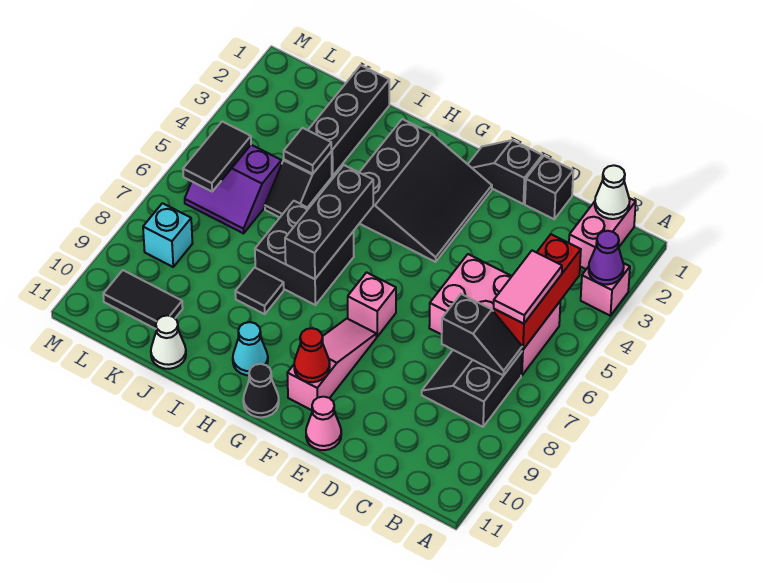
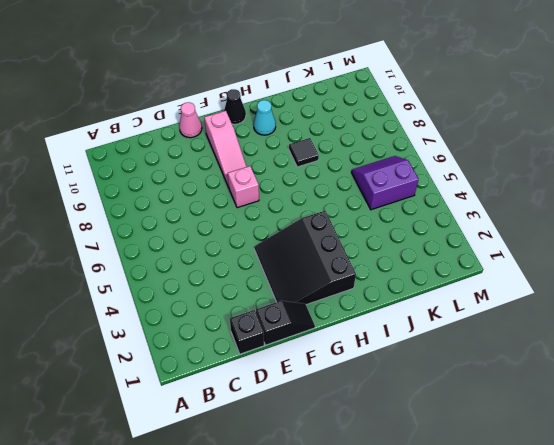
none -> pink brick A3 level 1
none -> pink brick B1:B2 level 1
none -> pink brick B5:D6 level 1

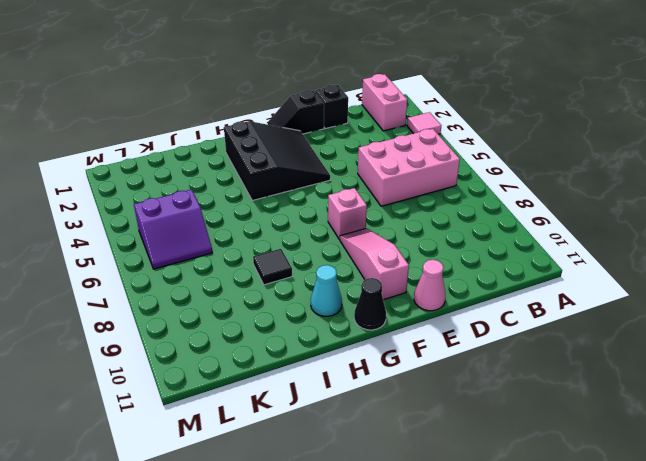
pink tile A3 level 1 -> pink brick A3 level 1
none -> black slope B7:C8 level 1 top B
none -> black brick H6:I7 level 1
none -> black brick J1:J3 level 1

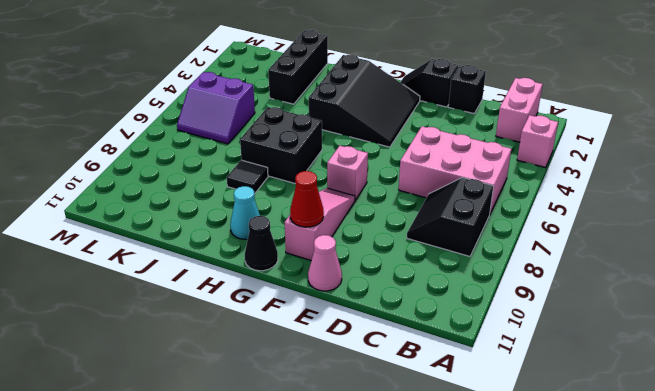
none -> black slope J4:J5 level 1 top 4
none -> white cone J11 level 1
none -> black tile K10:L10 level 1

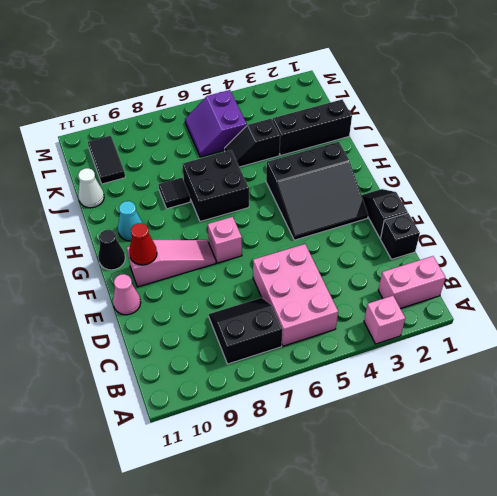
none -> cyan brick L8 level 1
none -> purple cone A3 level 2
none -> white cone B1 level 2

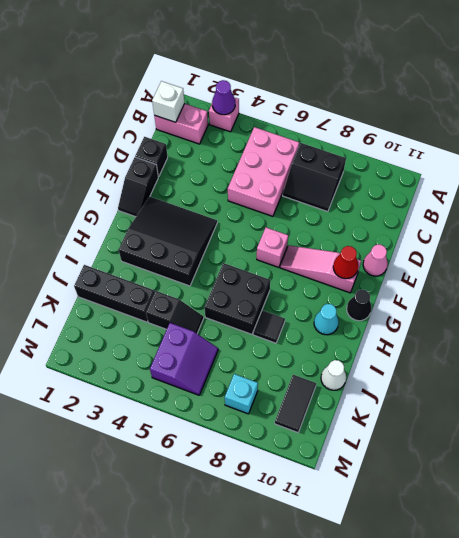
white brick B1 level 2 -> white cone B1 level 2
none -> red brick B4:B6 level 2
none -> black slope B7:C7 level 2 top C
none -> black brick H5:H7 level 2

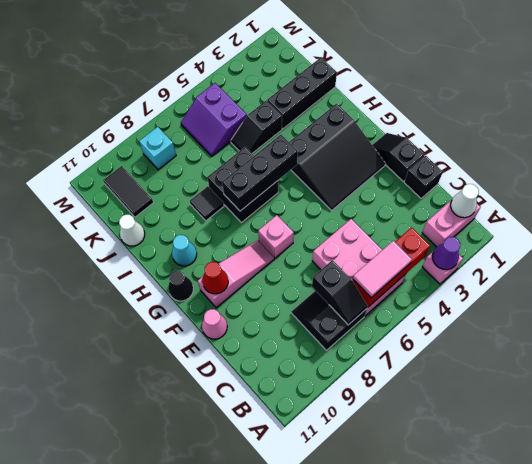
none -> black tile J4 level 2
none -> black tile L5:L6 level 2

